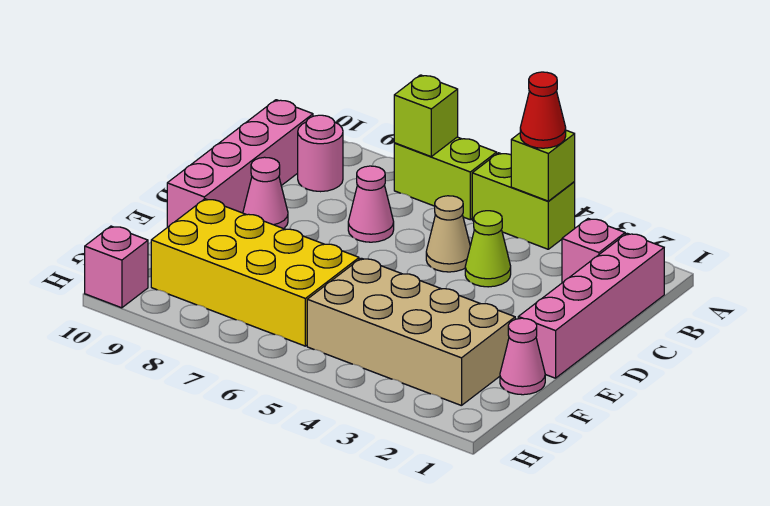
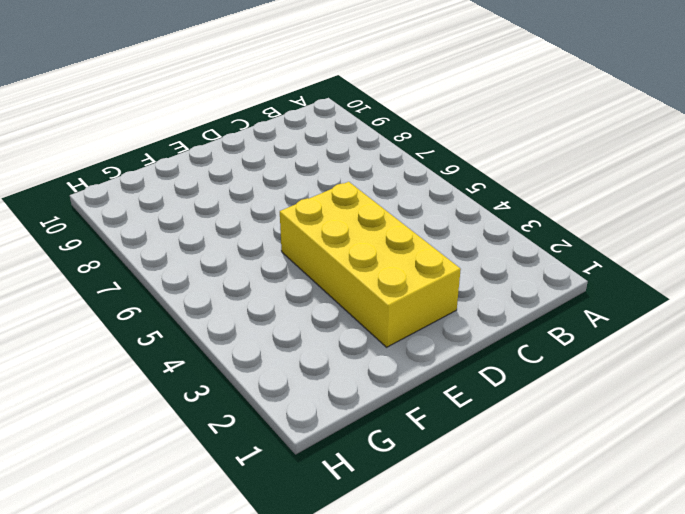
yellow brick D2:E5 level 1 -> yellow brick F6:G9 level 1
none -> lime brick A4:A5 level 1
none -> lime brick A6:A7 level 1
none -> pink brick B1:E1 level 1

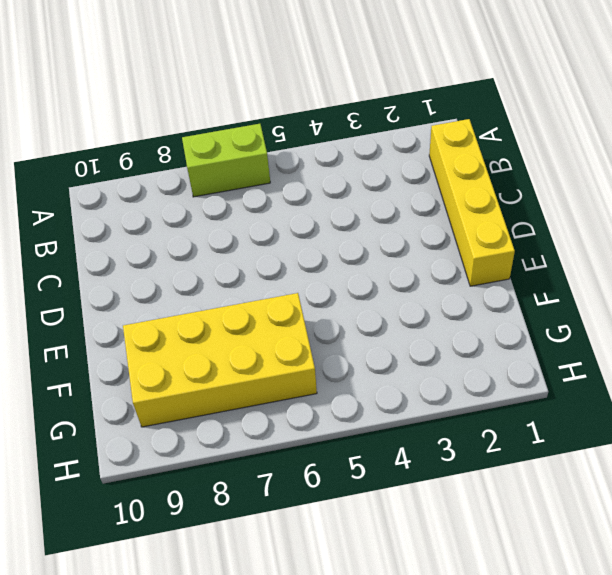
yellow brick B1:E1 level 1 -> pink brick B1:E1 level 1
none -> lime brick A4:A5 level 1
none -> pink brick B2 level 1
none -> pink round brick B9 level 1

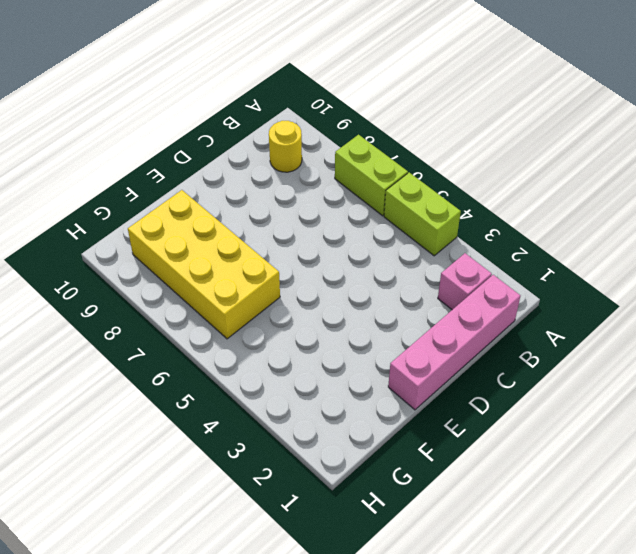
yellow round brick B9 level 1 -> pink round brick B9 level 1
none -> pink brick B10:E10 level 1
none -> lime cone C4 level 1
none -> tan cone C5 level 1

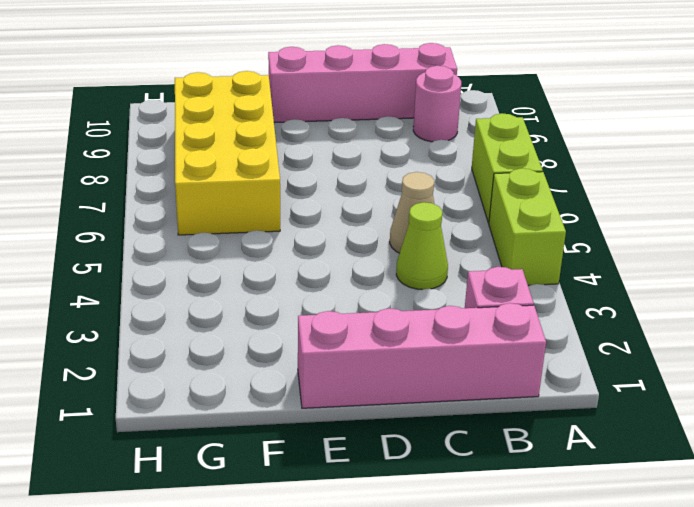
none -> pink cone C7 level 1
none -> pink cone D9 level 1
none -> pink cone F1 level 1

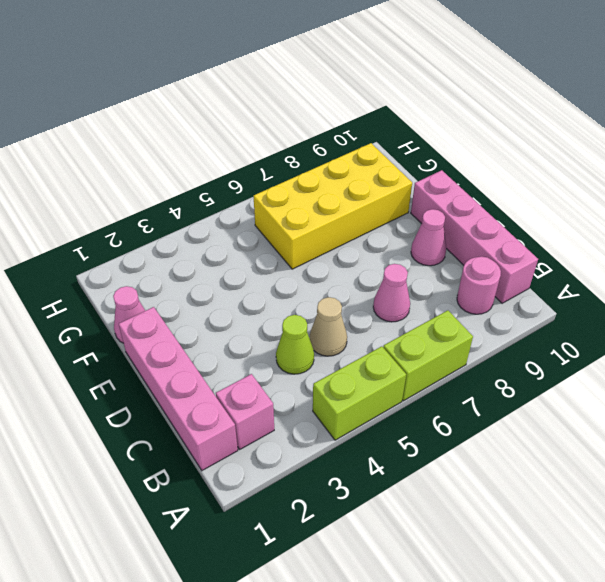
none -> tan brick F2:G5 level 1
none -> pink brick H10 level 1
none -> lime brick A4 level 2

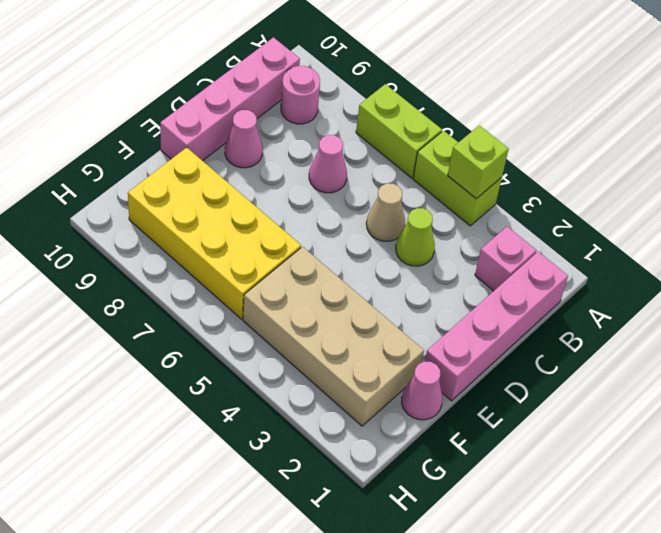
none -> pink brick H10 level 1
none -> lime brick A7 level 2
none -> red cone A4 level 3

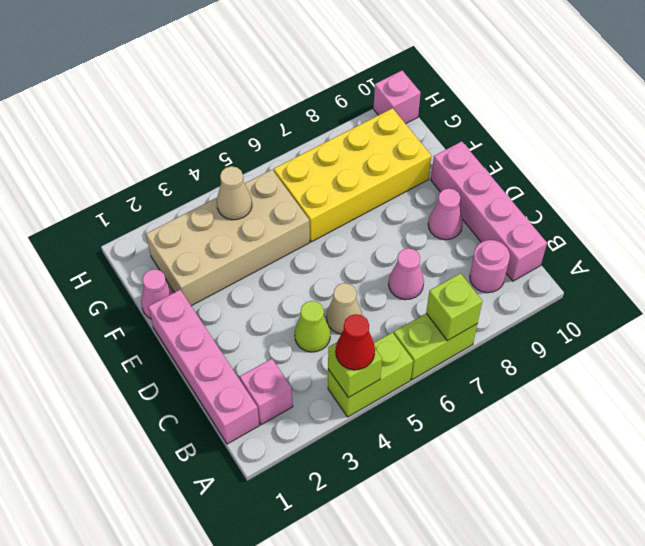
tan cone G4 level 2 -> none

